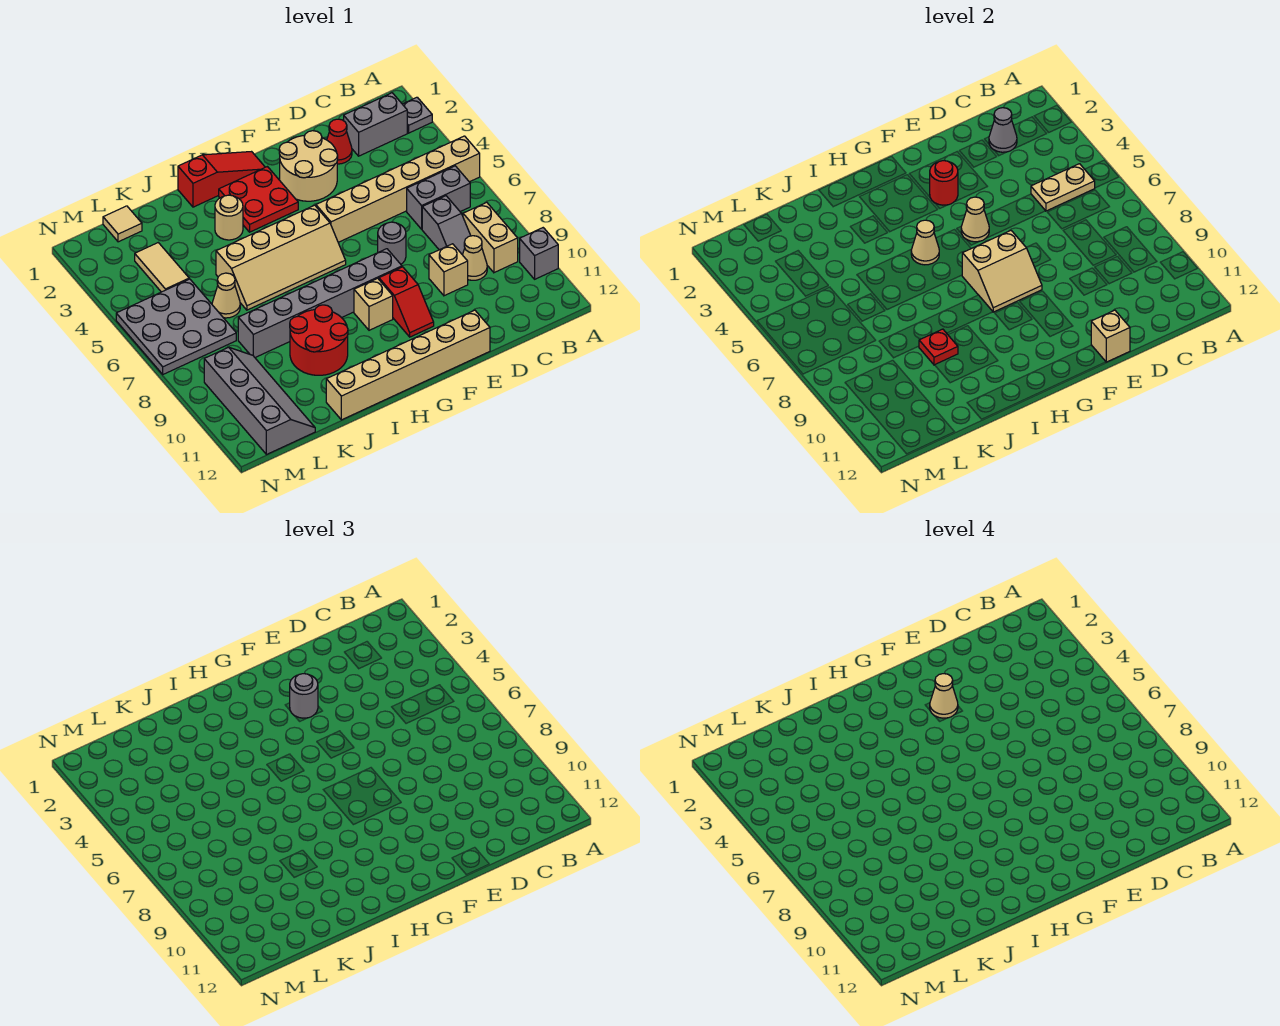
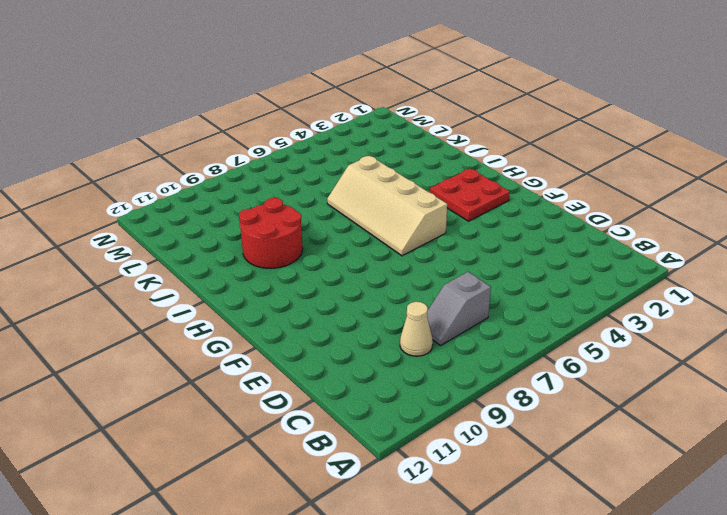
none -> grey plate A2 level 1
none -> tan brick A5:F5 level 1
none -> grey brick A10 level 1
none -> grey brick B2:C2 level 1

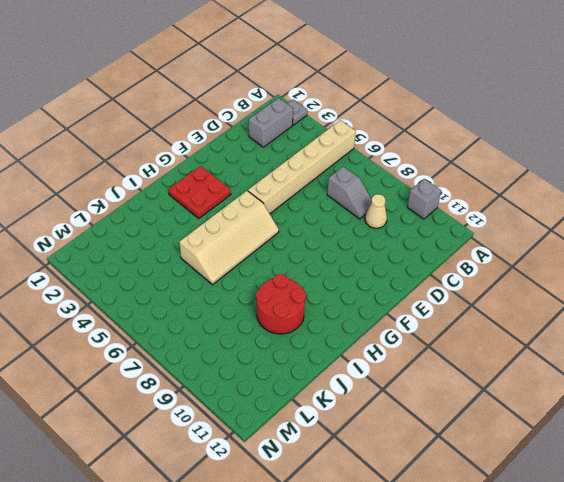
none -> grey brick B6:C6 level 1
none -> tan brick B8:B9 level 1
none -> red cone D2 level 1
none -> tan brick D9 level 1

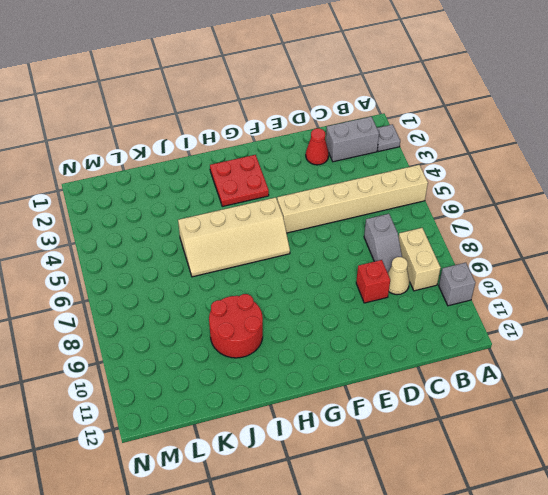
red brick D9 level 1 -> tan brick D9 level 1
none -> grey brick B6:C6 level 1
none -> tan round brick E2:F3 level 1
none -> grey round brick E7 level 1
none -> tan brick E12:J12 level 1

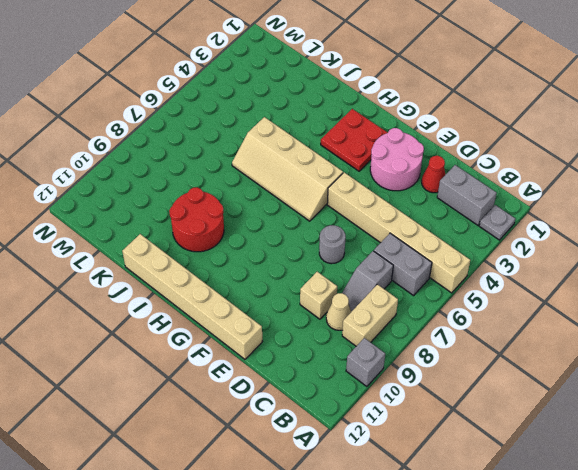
pink round brick E2:F3 level 1 -> tan round brick E2:F3 level 1
none -> grey brick F8:K8 level 1
none -> red slope F9:F10 level 1 top 9
none -> red slope G1:I1 level 1 top I
none -> tan brick G9 level 1

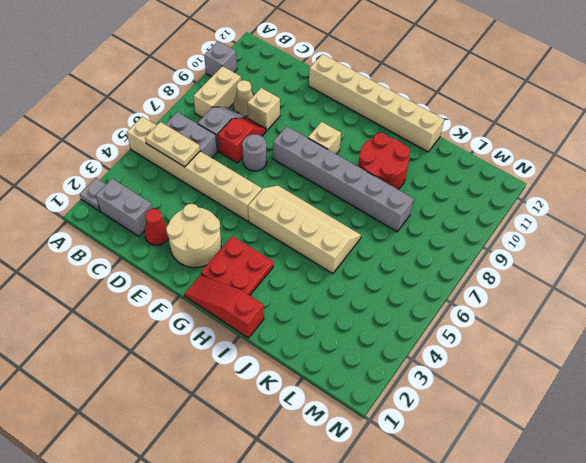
red slope D7:D8 level 1 top 7 -> red slope F9:F10 level 1 top 9
none -> tan round brick I3 level 1
none -> tan cone K6 level 1
none -> tan tile L1 level 1
none -> tan tile L3:L4 level 1

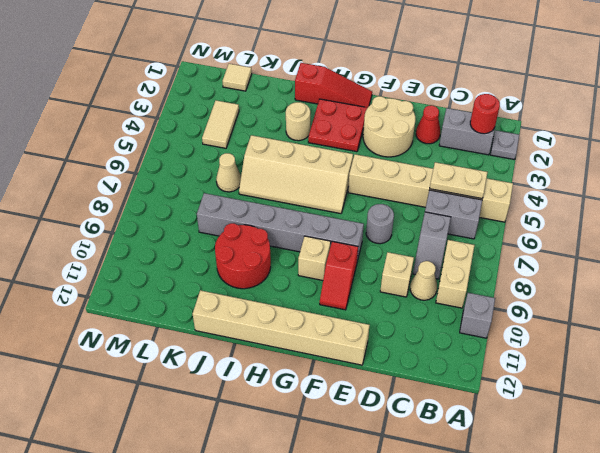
red round brick B2 level 2 -> red round brick F3 level 2
none -> grey plate L5:N7 level 1
none -> grey slope L9:M12 level 1 top M
none -> grey cone C2 level 2
none -> tan brick E12 level 2

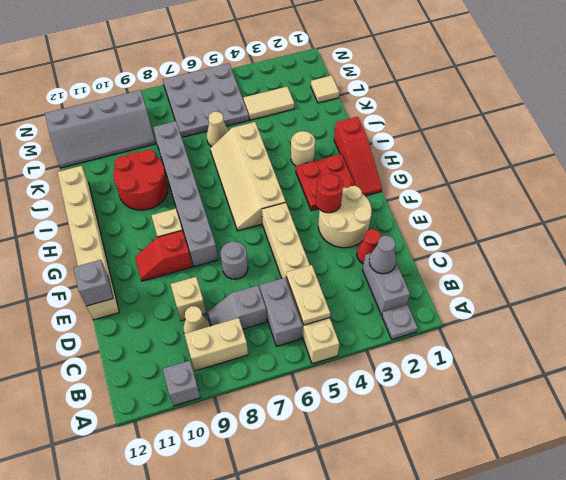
grey brick E12 level 2 -> tan brick E12 level 2
none -> tan cone F5 level 2
none -> tan slope F7:G8 level 2 top 7
none -> tan cone H5 level 2
none -> red plate J9 level 2

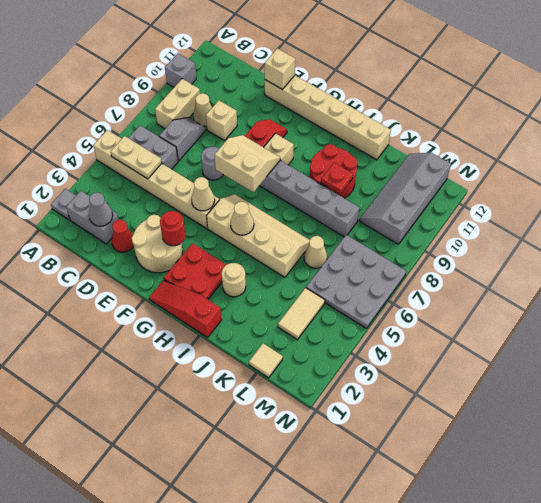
none -> grey round brick F3 level 3
none -> tan cone F3 level 4

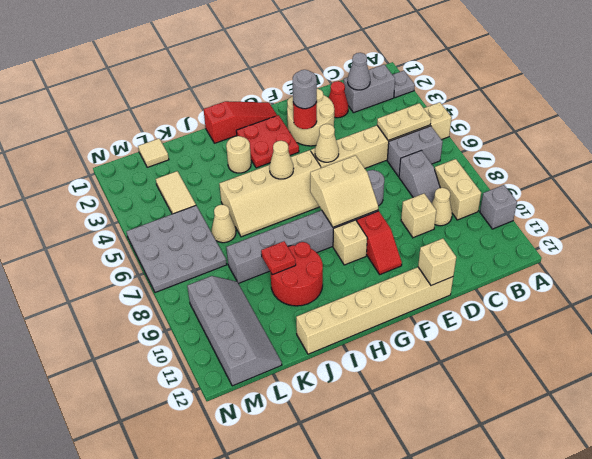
none -> tan cone F3 level 4

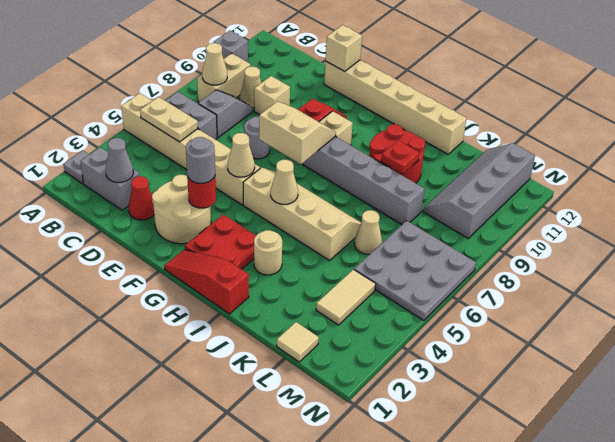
tan cone B8 level 2 -> tan cone F3 level 4

